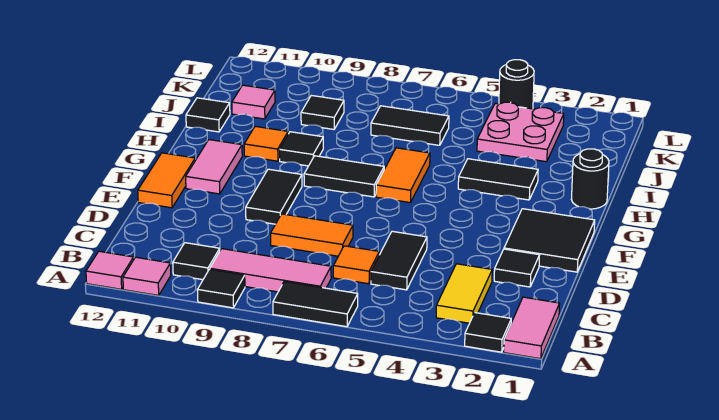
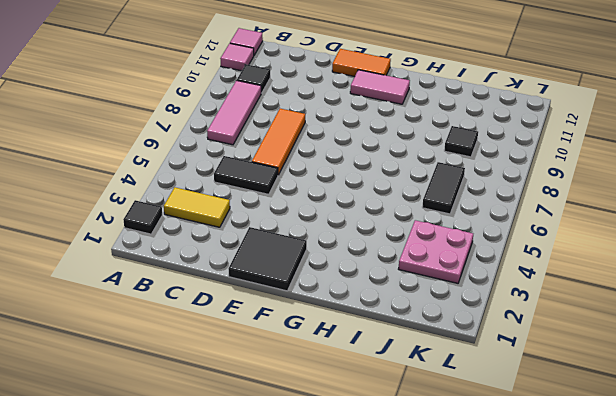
orange tile D6:D8 level 1 -> orange tile D7:D8 level 1
none -> pink tile A1:B1 level 1
none -> black tile A6:A7 level 1
none -> black tile A9 level 1

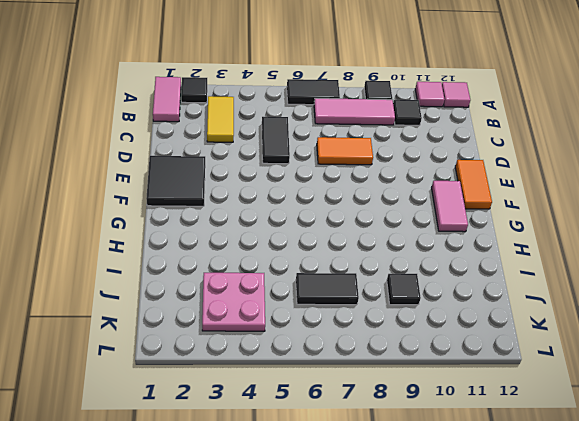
none -> orange tile C6 level 1
none -> black tile D2 level 1
none -> black tile E9:F9 level 1

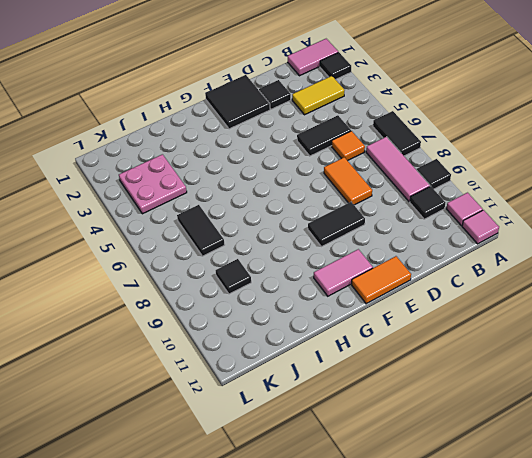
none -> orange tile G6:H6 level 1
none -> black tile G7:G8 level 1
none -> black round brick H1 level 1

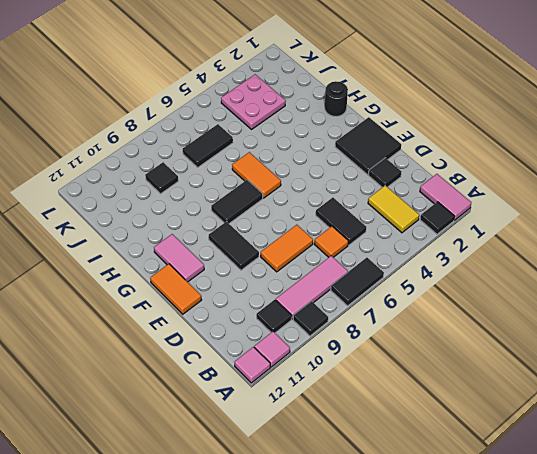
none -> black tile H3:H4 level 1
none -> black tile H9 level 1
none -> orange tile H10 level 1

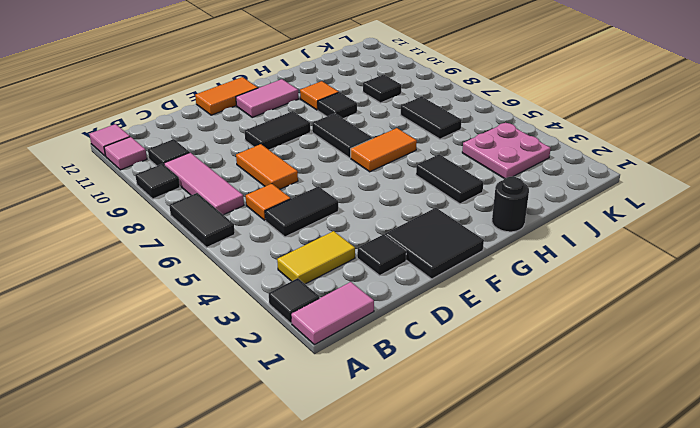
none -> black tile I12 level 1
none -> pink tile J11 level 1
none -> black round brick L4 level 1

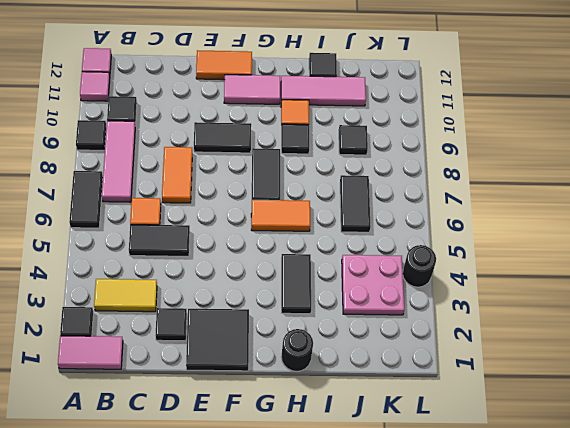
pink tile H11:J11 level 1 -> pink tile J11 level 1

